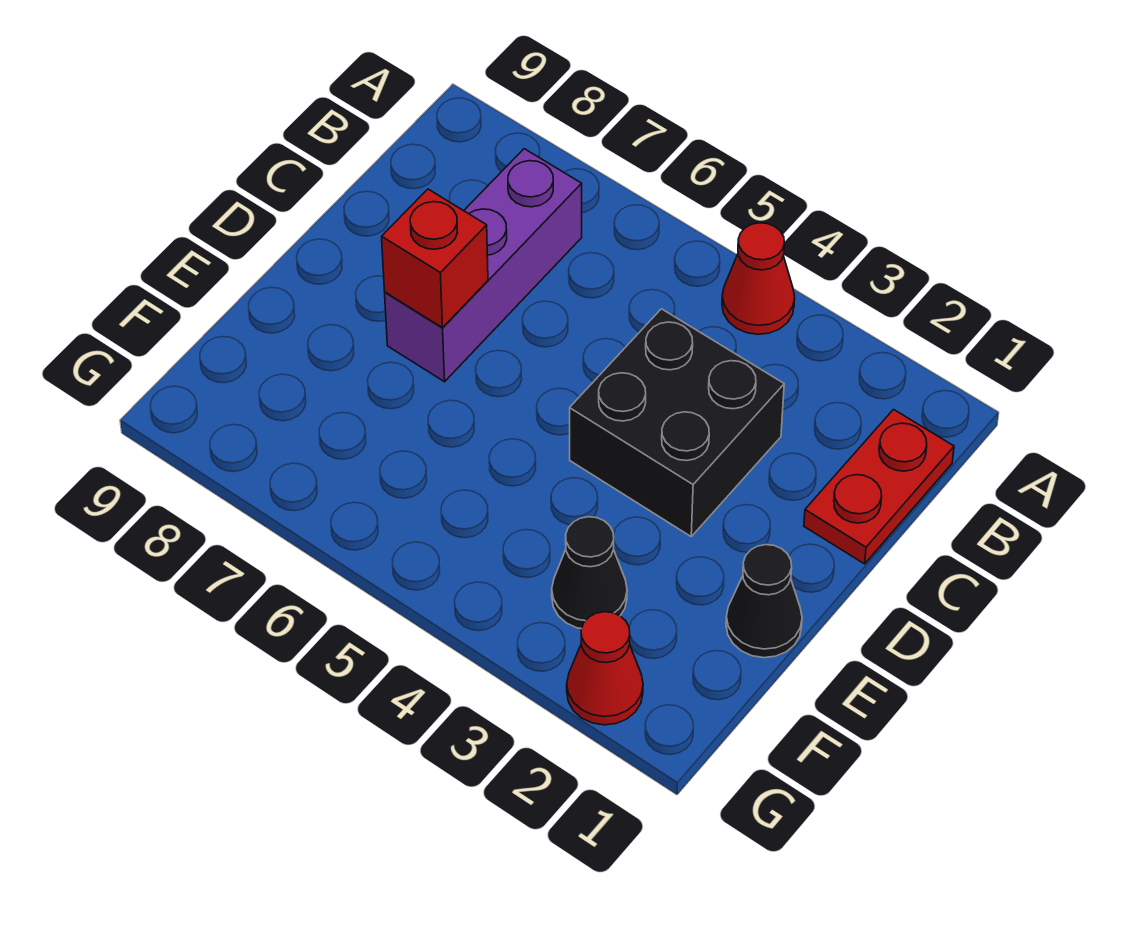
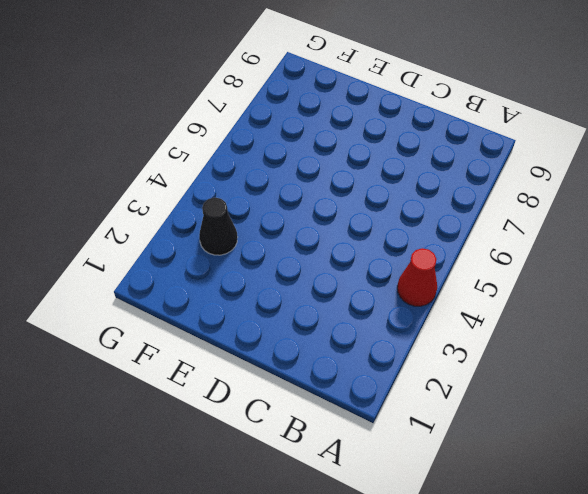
none -> red plate B1:C1 level 1
none -> purple brick B7:D7 level 1

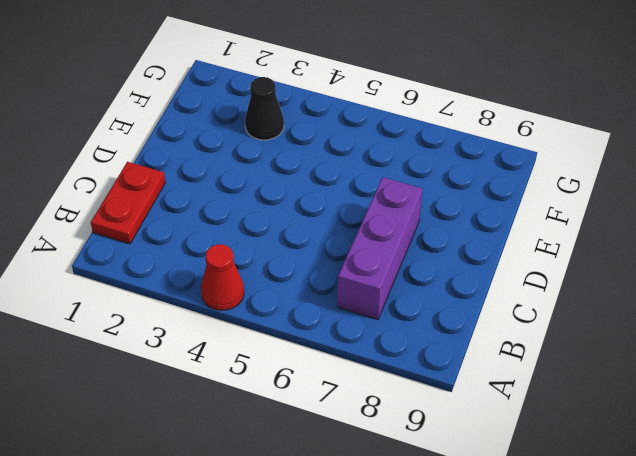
none -> black brick C3:D4 level 1
none -> black cone E1 level 1

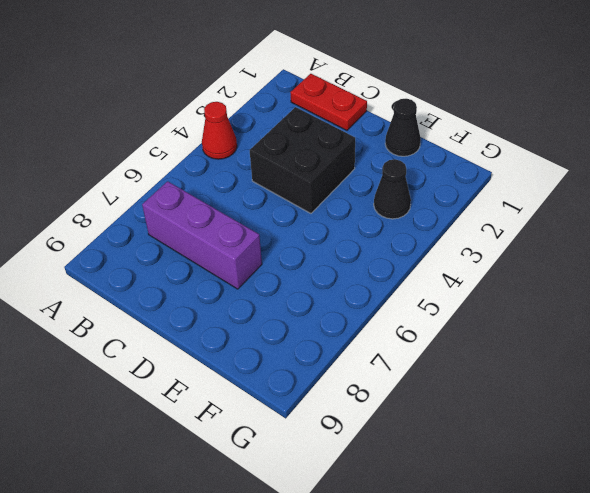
none -> red cone G2 level 1
none -> red brick D7 level 2

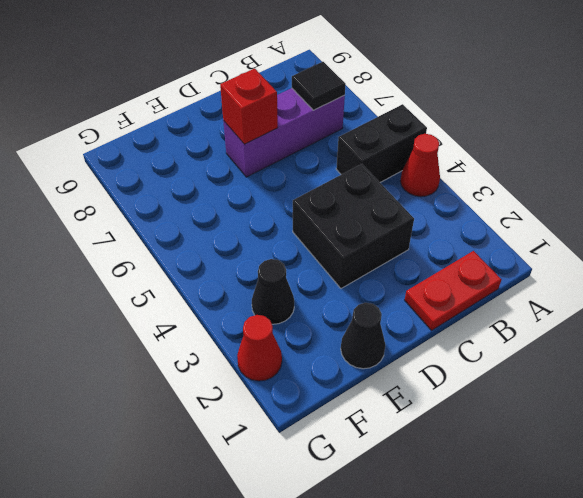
black brick A5:B5 level 1 -> none
black tile B7 level 2 -> none

